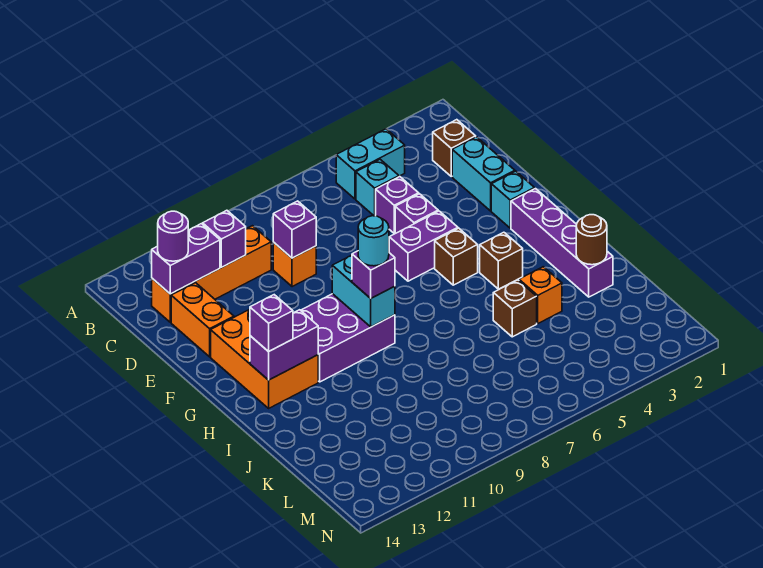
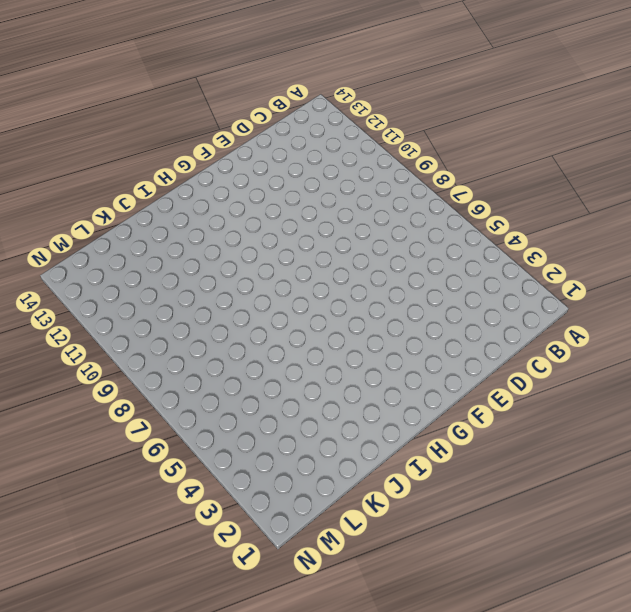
none -> cyan brick B4:B5 level 1
none -> brown brick C2 level 1
none -> cyan brick C5 level 1

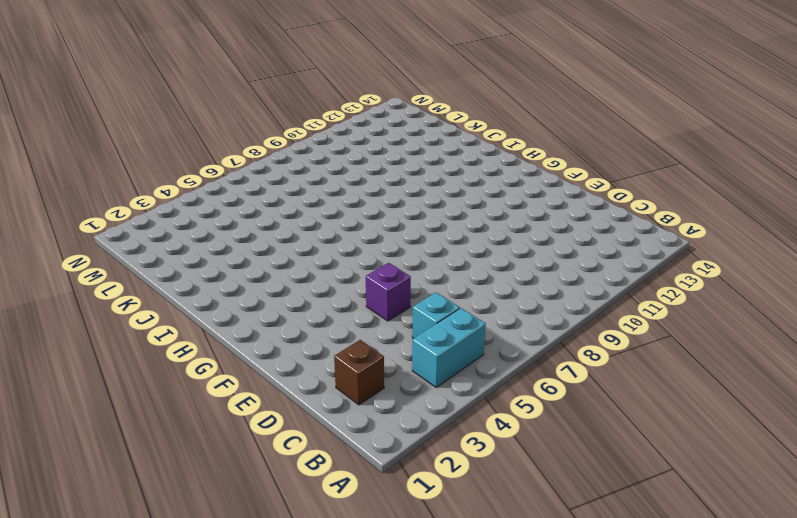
none -> orange brick C10:C13 level 1
none -> cyan brick D2:E2 level 1
none -> purple brick D5 level 1

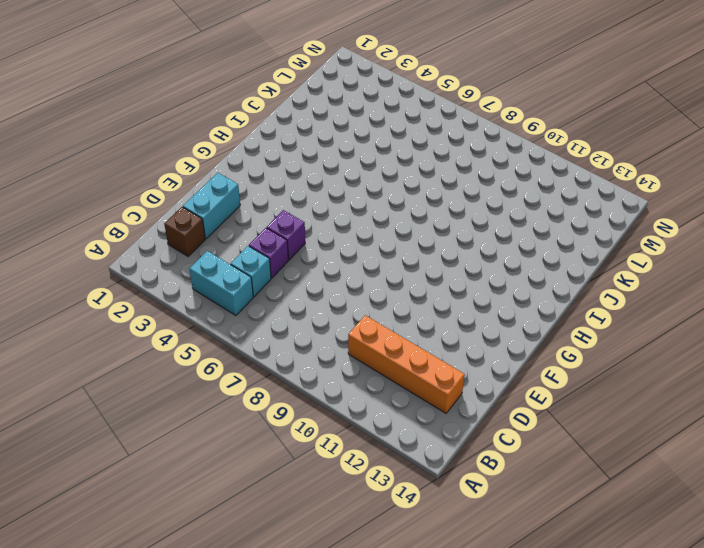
none -> orange brick D9 level 1
none -> orange brick D13:E13 level 1
none -> cyan brick F2 level 1

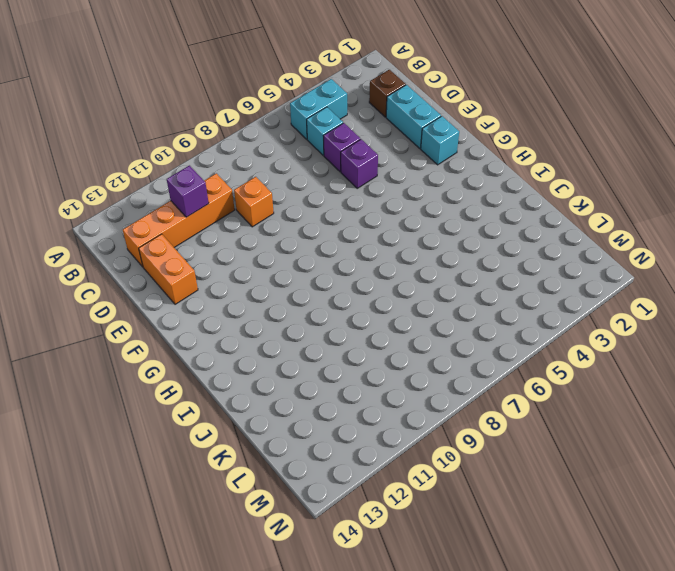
none -> purple brick F5:F6 level 1
none -> orange brick F12:H13 level 1
none -> purple brick G2:J2 level 1

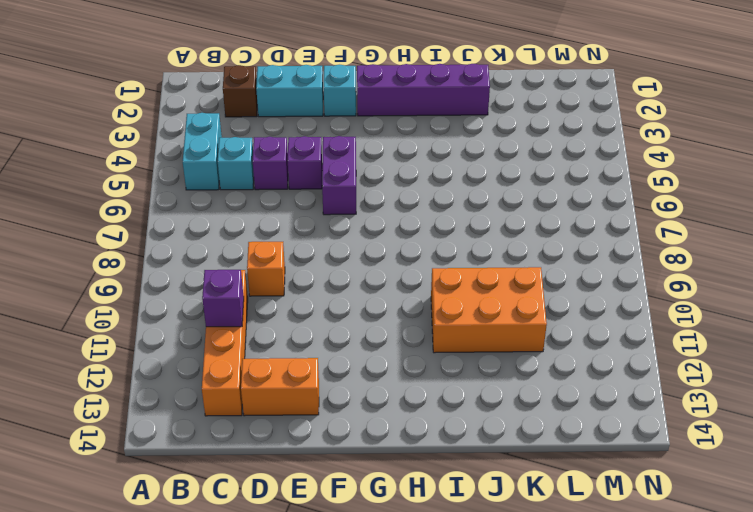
orange brick I10:K11 level 1 -> orange brick F12:H13 level 1
none -> brown brick G5 level 1
none -> purple brick G9:H11 level 1
none -> brown brick H4 level 1

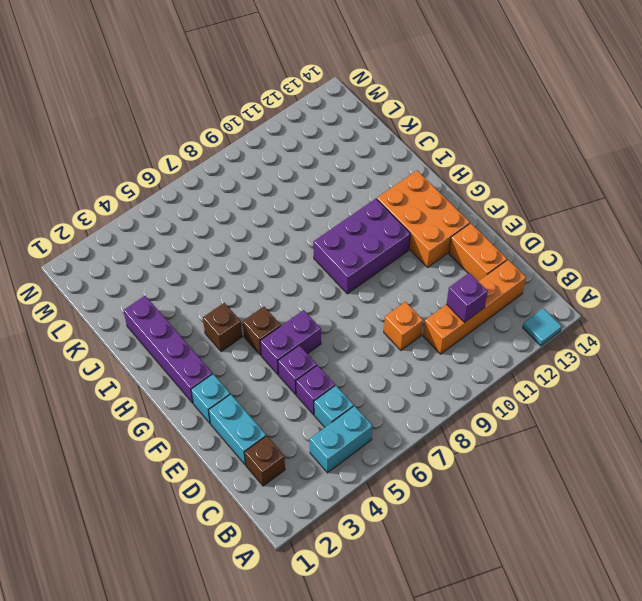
cyan tile A13 level 1 -> none
none -> orange brick J4 level 1
none -> brown brick J5 level 1
none -> purple brick C12:C13 level 2

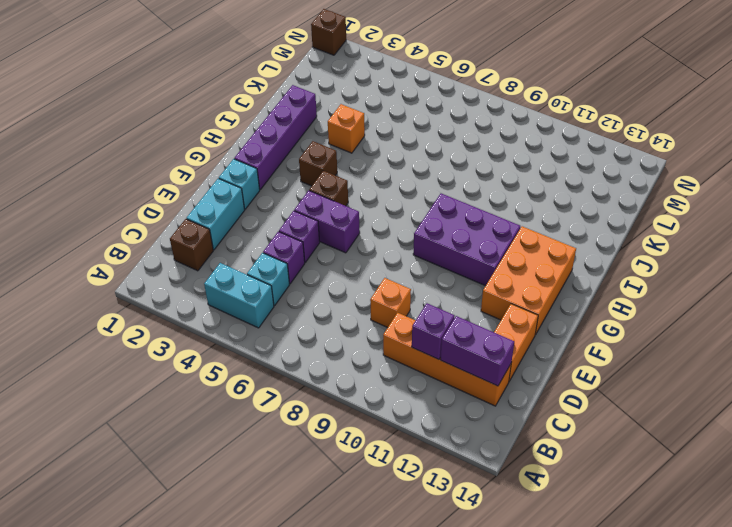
brown brick N1 level 1 -> brown brick J5 level 1
none -> purple brick D9 level 2
none -> cyan brick G9:H9 level 2
none -> purple brick H12:H13 level 2

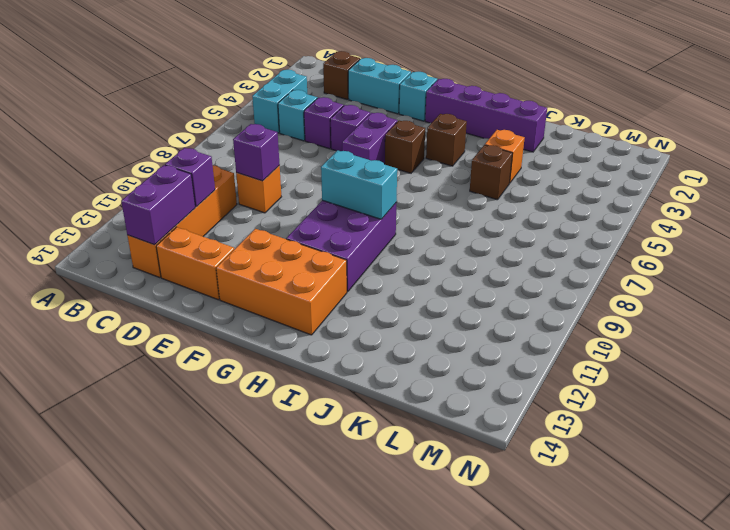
none -> purple brick H12:H13 level 2
none -> brown round brick J2 level 2
none -> purple round brick C13 level 3

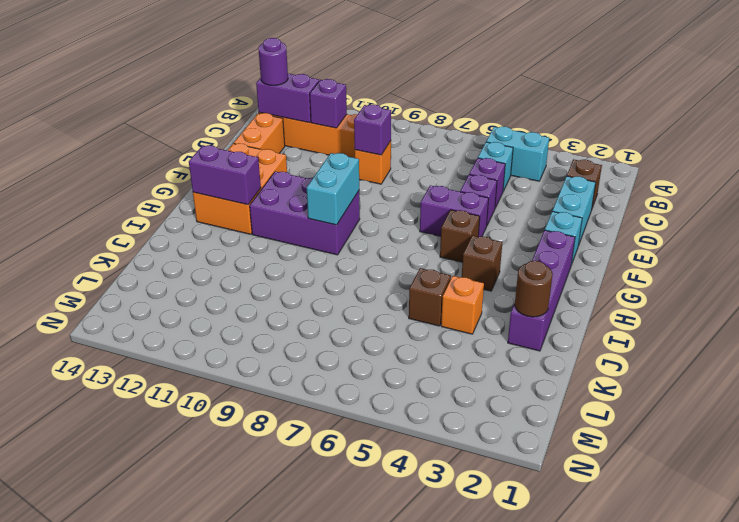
none -> purple brick H9 level 3
none -> purple brick H13 level 3
none -> cyan round brick H9 level 4

